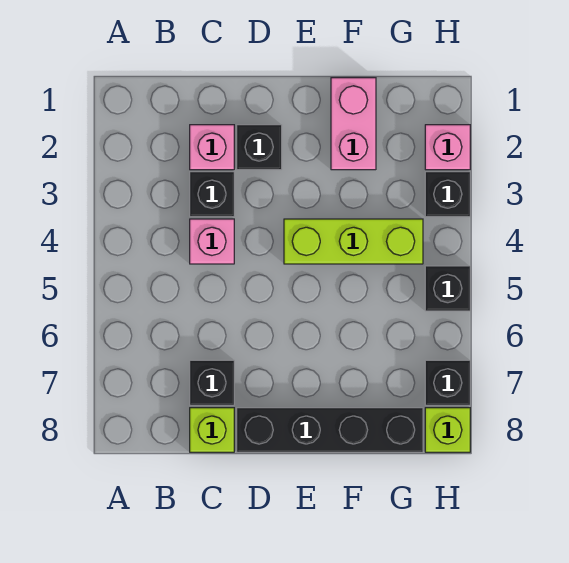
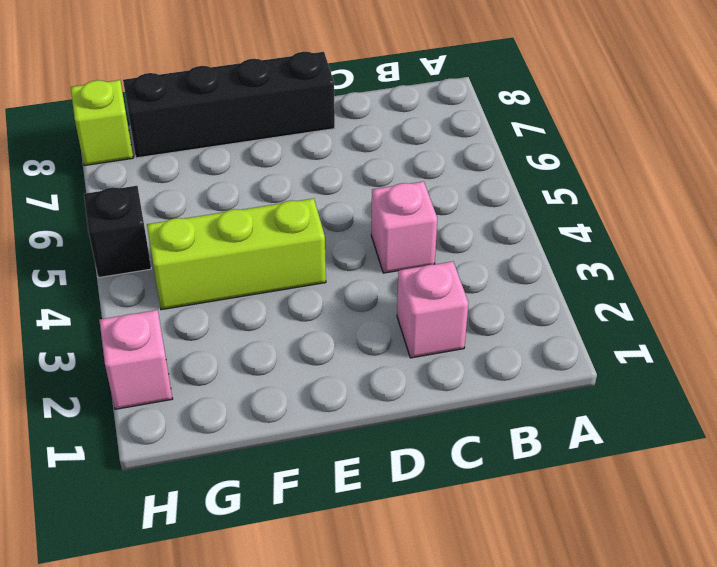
none -> black brick C3 level 1
none -> black brick C7 level 1
none -> lime brick C8 level 1

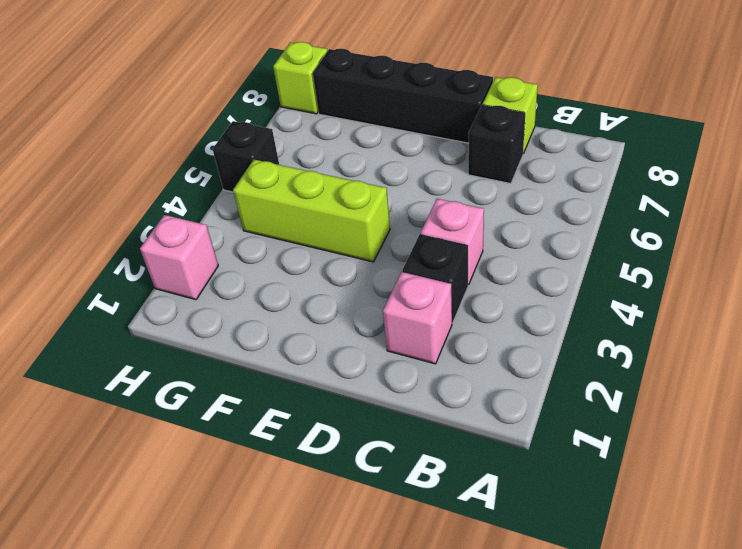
none -> black brick D2 level 1
none -> pink brick F1:F2 level 1
none -> black brick H3 level 1

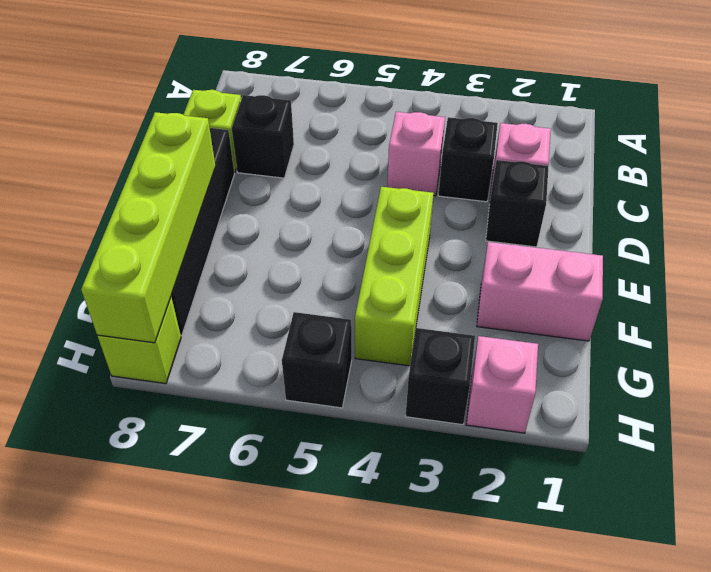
lime brick E8:H8 level 2 -> none
none -> black brick H7 level 1

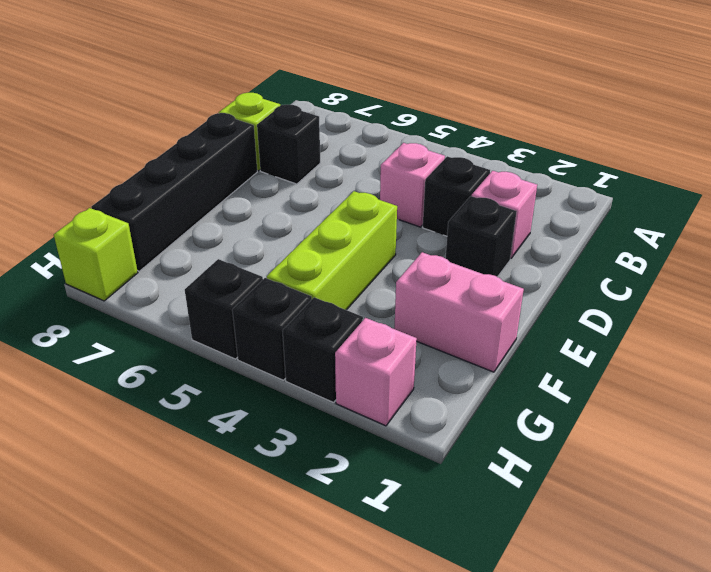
black brick H4 level 1 -> black brick H7 level 1

